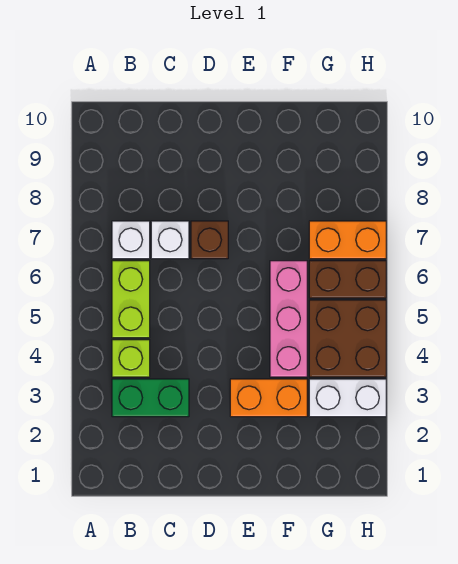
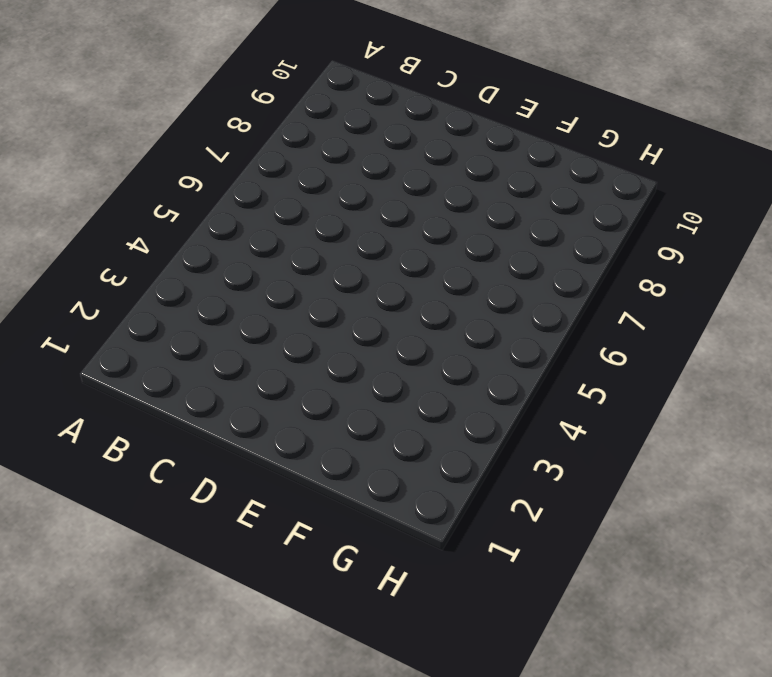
none -> green brick B3:C3 level 1
none -> lime brick B4 level 1
none -> lime brick B5:B6 level 1

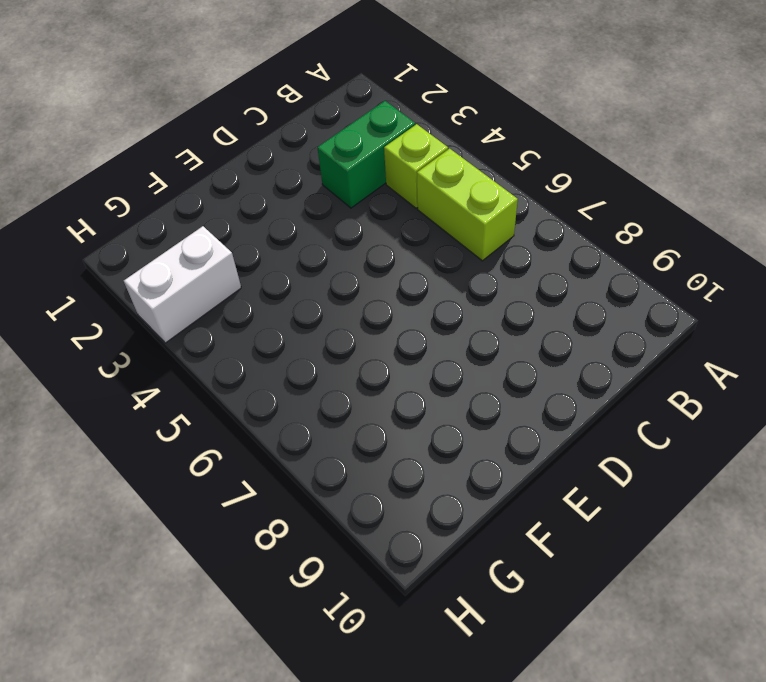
none -> white brick B7 level 1
none -> white brick C7 level 1
none -> brown brick D7 level 1

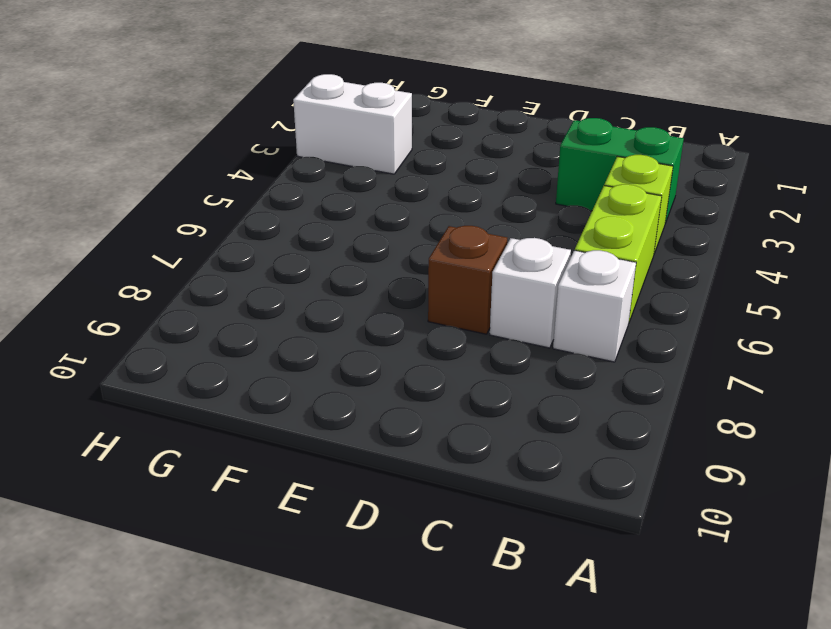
none -> orange brick E3:F3 level 1
none -> pink brick F4:F6 level 1
none -> brown brick G4:H5 level 1

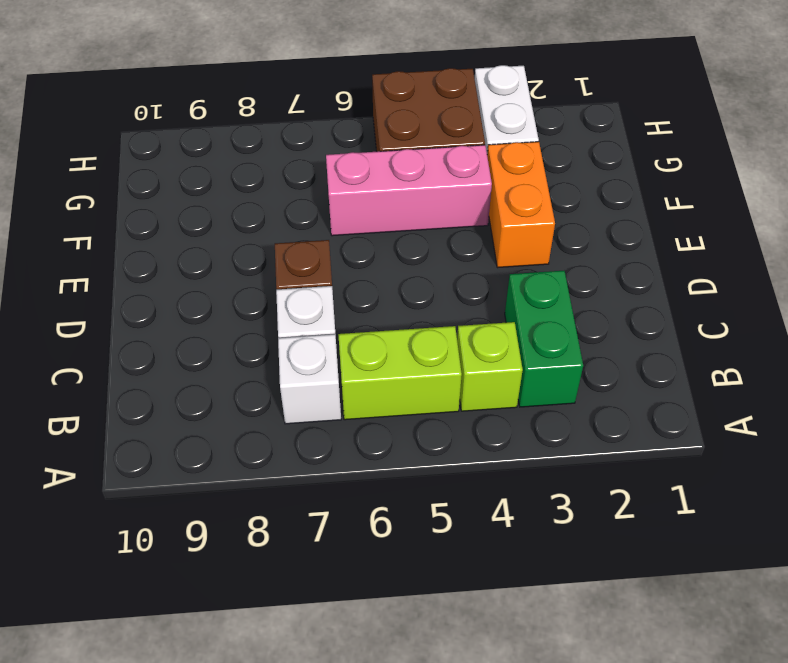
none -> brown brick G6:H6 level 1
none -> orange brick G7:H7 level 1

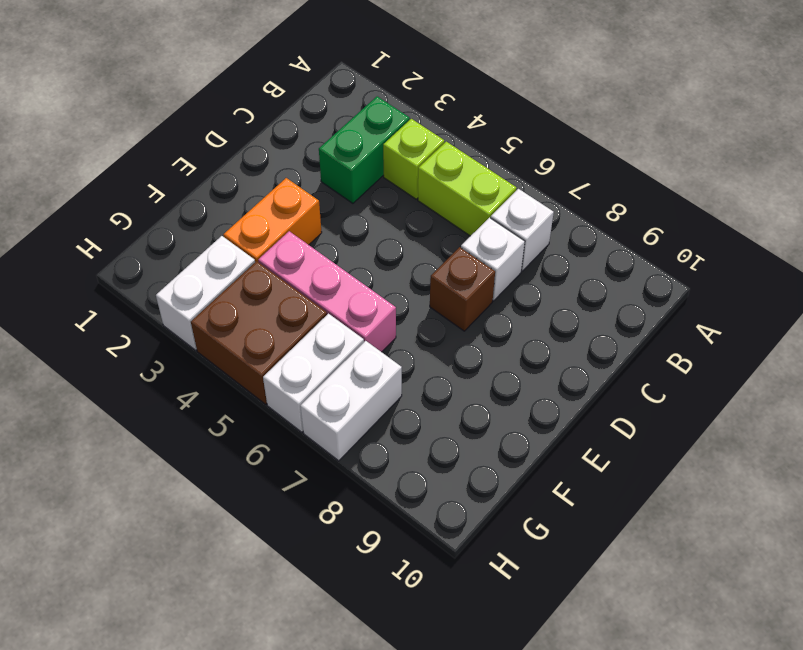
white brick G6:H6 level 1 -> brown brick G6:H6 level 1
white brick G7:H7 level 1 -> orange brick G7:H7 level 1

